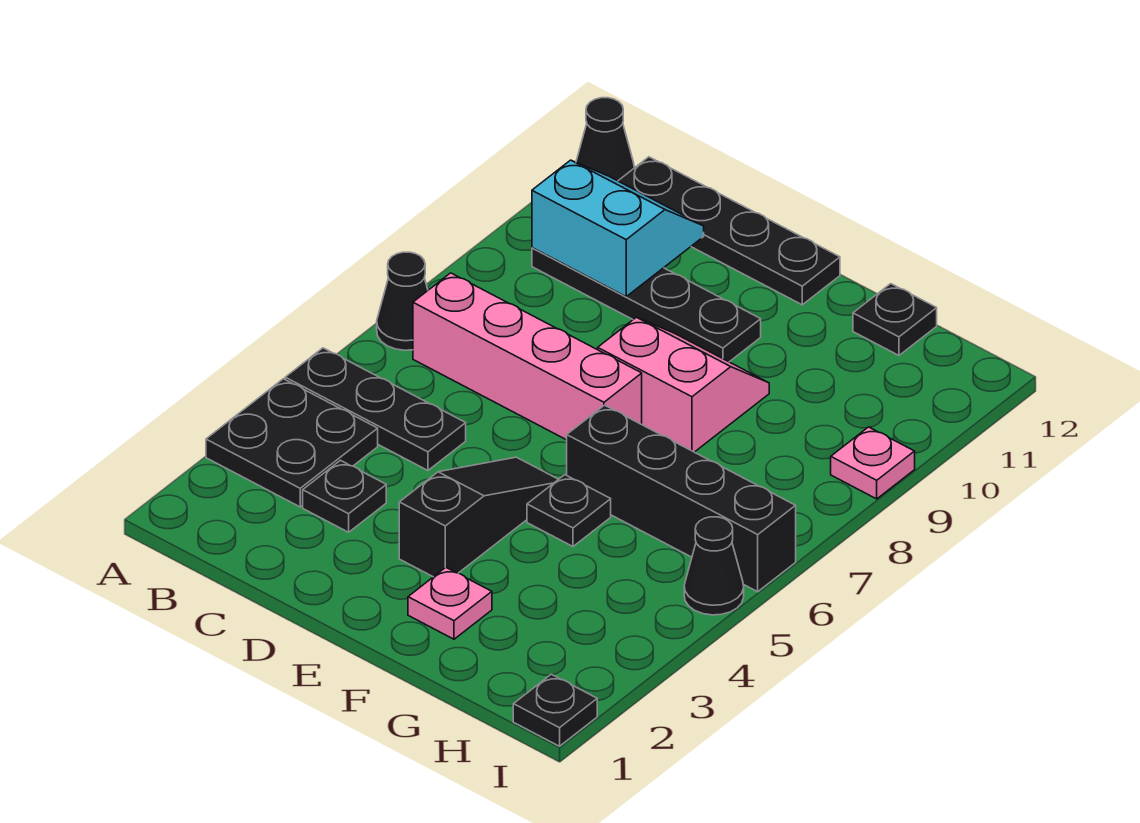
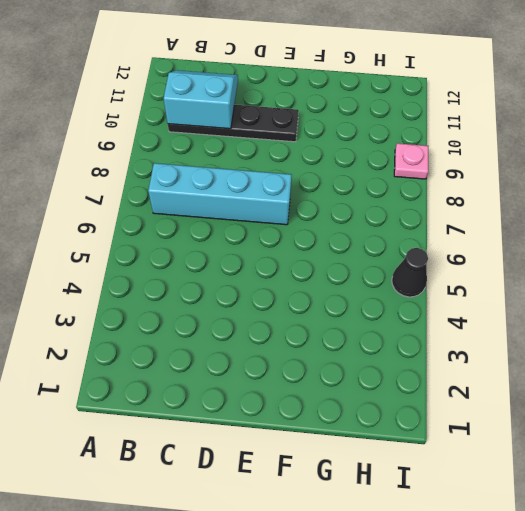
cyan brick B7:E7 level 1 -> pink brick B7:E7 level 1
none -> black plate A3:B4 level 1
none -> black plate A5:C5 level 1
none -> black cone A7 level 1

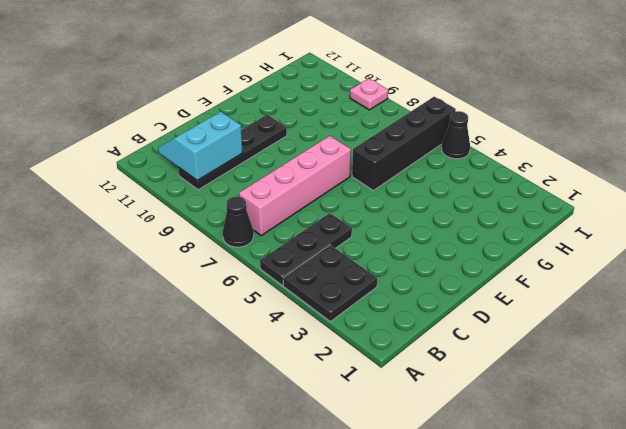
none -> black cone A12 level 1
none -> black plate B12:E12 level 1
none -> black plate C3 level 1

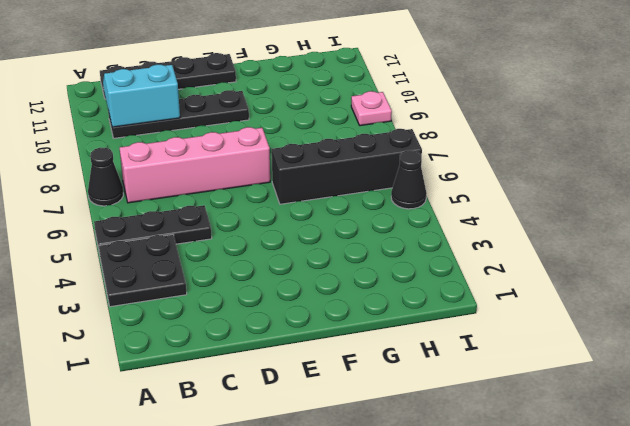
none -> black cone A12 level 1
none -> black plate C3 level 1
none -> black slope E3:E5 level 1 top 3

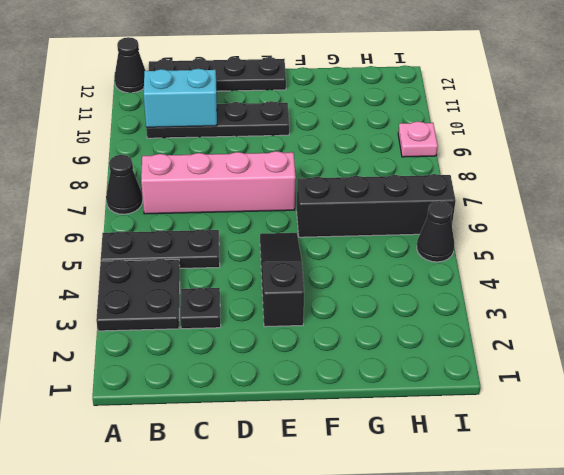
none -> pink slope E8:F9 level 1 top 8
none -> pink plate F2 level 1
none -> black plate F5 level 1

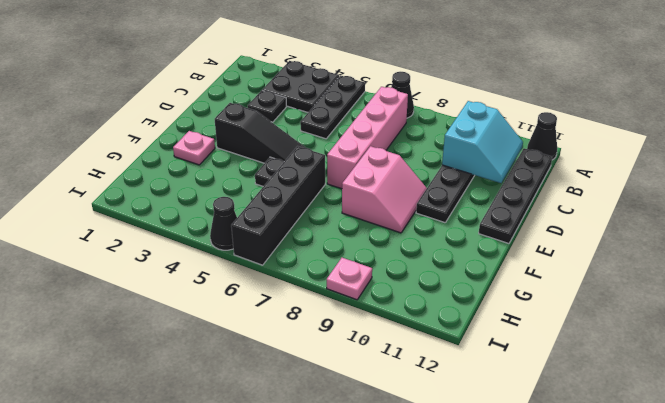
none -> black plate G12 level 1
none -> black plate I1 level 1

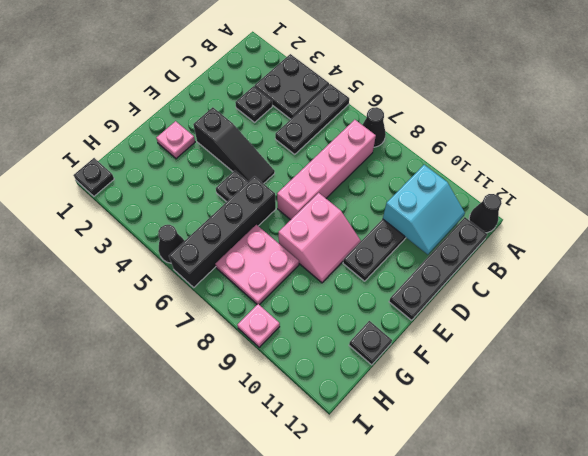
pink plate G7:H8 level 1 -> none

